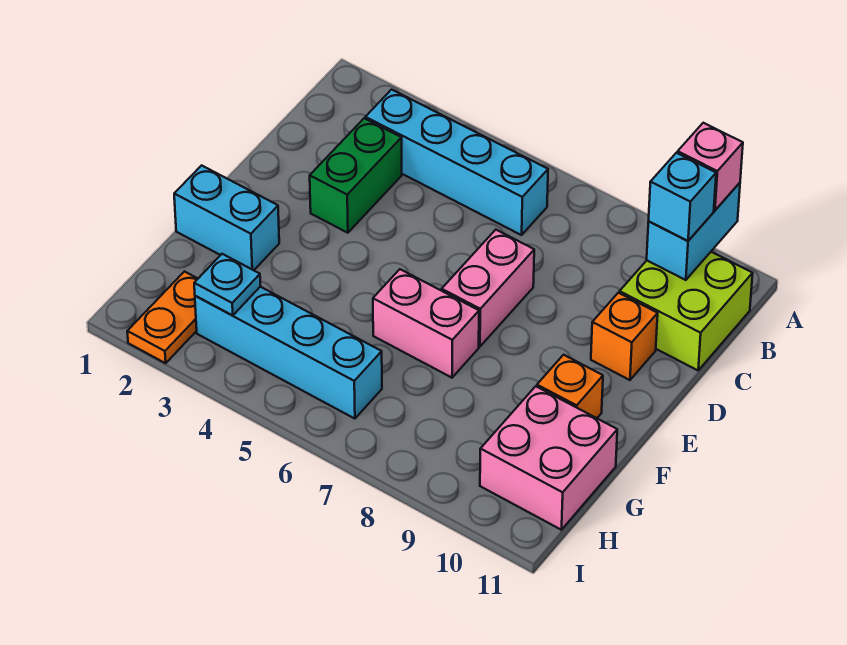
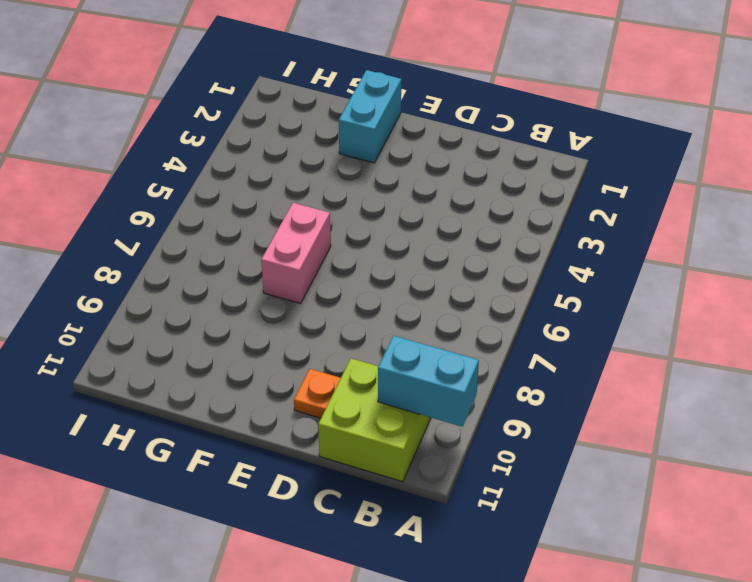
orange plate D10 level 1 -> orange brick D10 level 1
none -> cyan brick B3:B6 level 1
none -> green brick C3:D3 level 1
none -> pink brick D7:E7 level 1

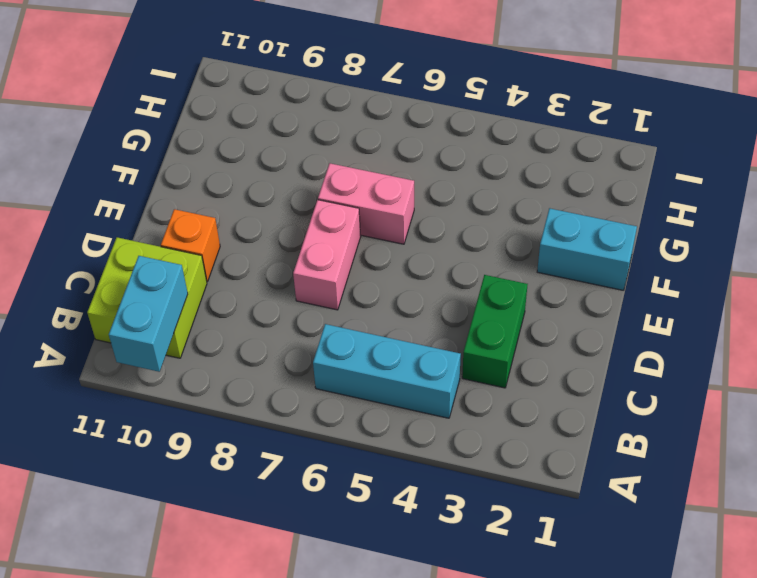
cyan brick B4:B6 level 1 -> cyan brick B3:B6 level 1
none -> orange brick F10 level 1
none -> pink brick G10:H11 level 1
none -> orange plate H2:I2 level 1

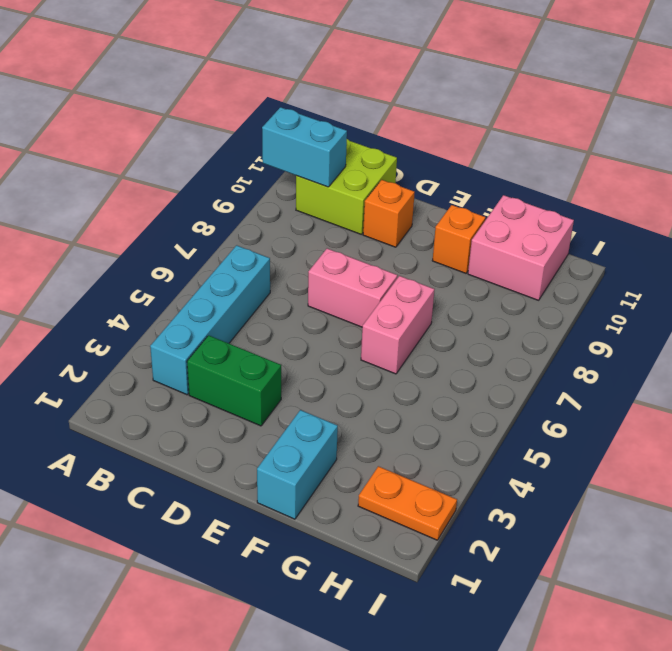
none -> cyan brick H3:H6 level 1
none -> cyan plate H3 level 2
none -> pink brick A10 level 3

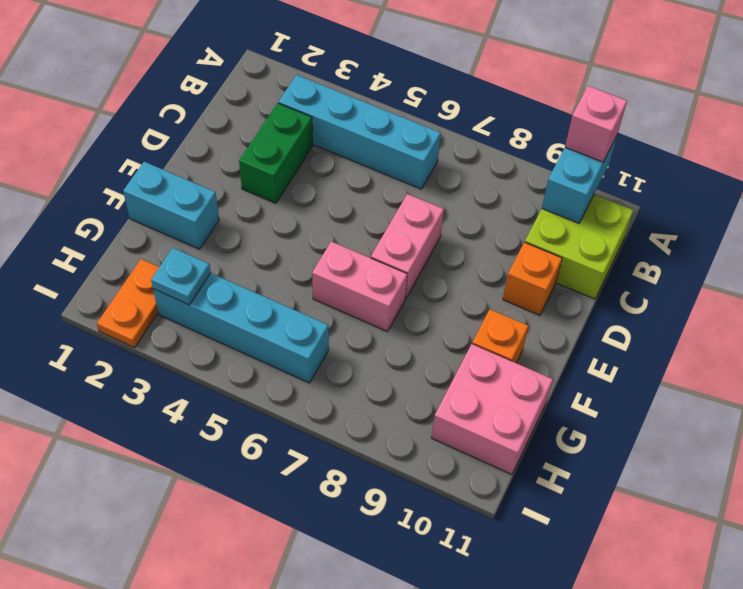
none -> cyan brick B10 level 3

